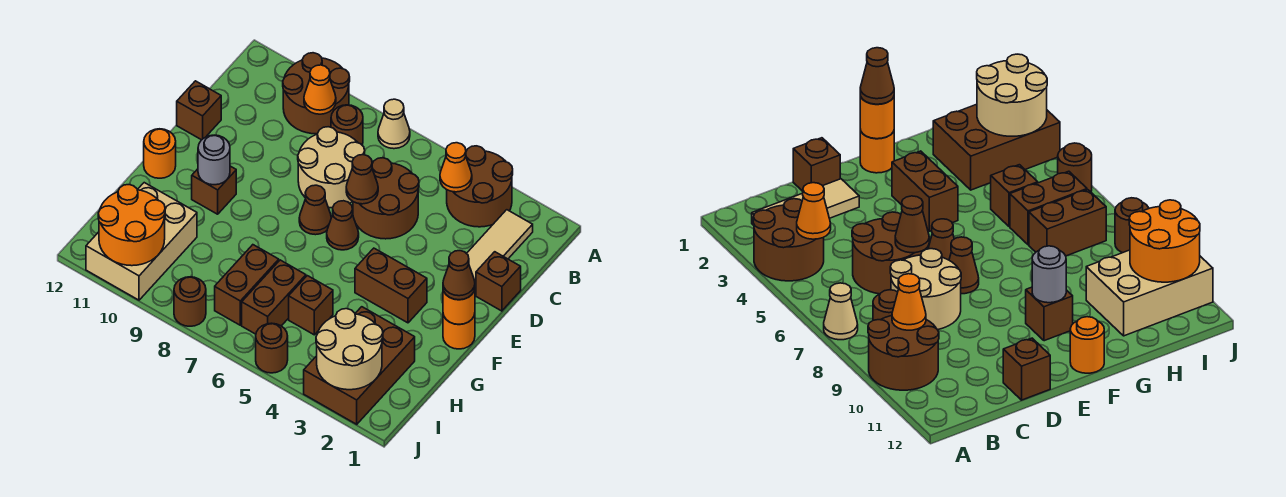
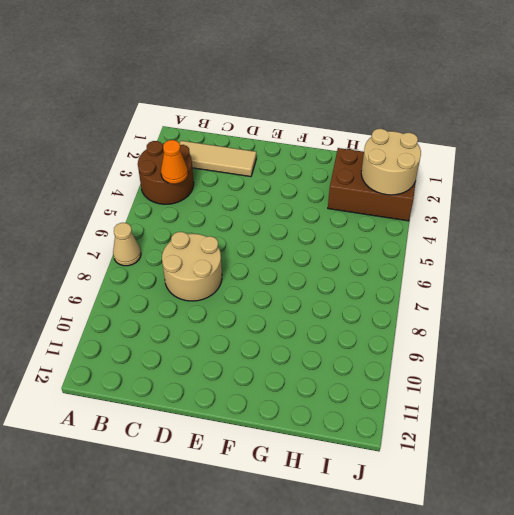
none -> brown round brick A9:B10 level 1
none -> brown round brick B8 level 1
none -> brown round brick C5:D6 level 1
none -> brown brick D1 level 1

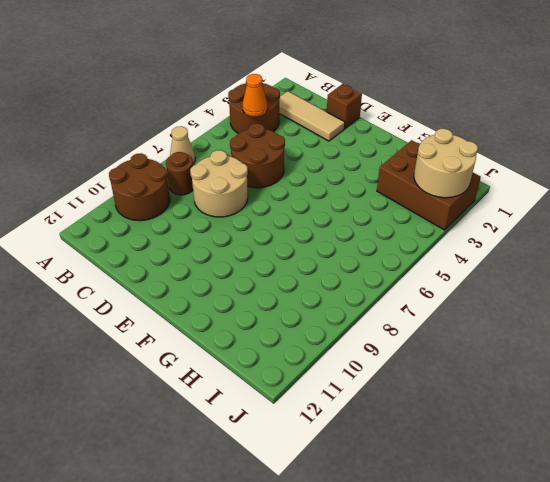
none -> brown brick D12 level 1
none -> brown cone E6 level 1
none -> brown cone E7 level 1
none -> orange round brick F1 level 1

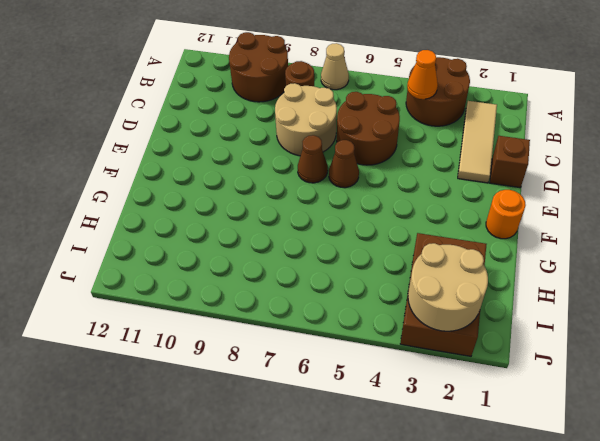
none -> brown brick D12 level 1
none -> brown brick F3:F4 level 1
none -> brown brick F10 level 1
none -> orange round brick F12 level 1

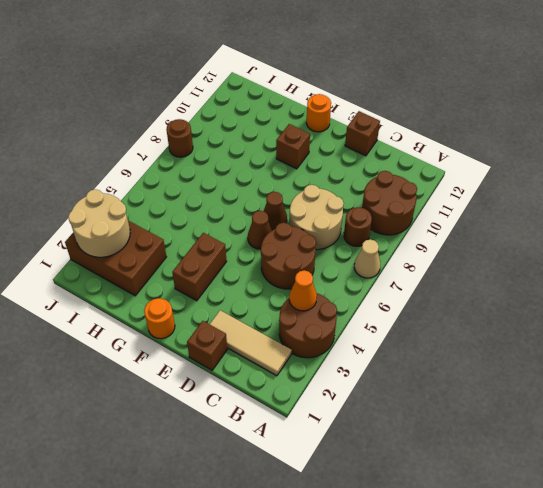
none -> brown brick H5 level 1
none -> brown brick H6:I6 level 1
none -> brown brick H7:I7 level 1
none -> tan brick H10:J11 level 1

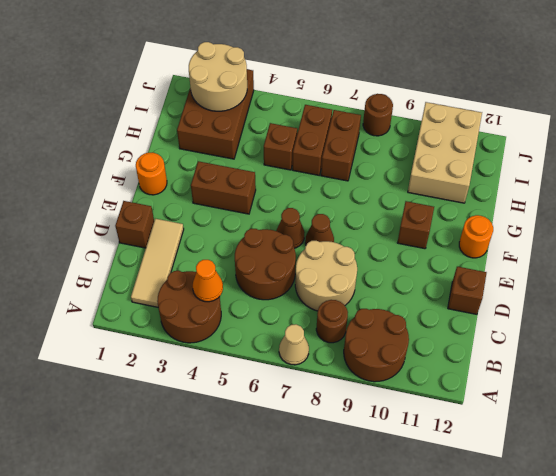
none -> brown round brick J5 level 1
none -> orange cone B9 level 2
none -> brown cone D6 level 2
none -> orange round brick F1 level 2

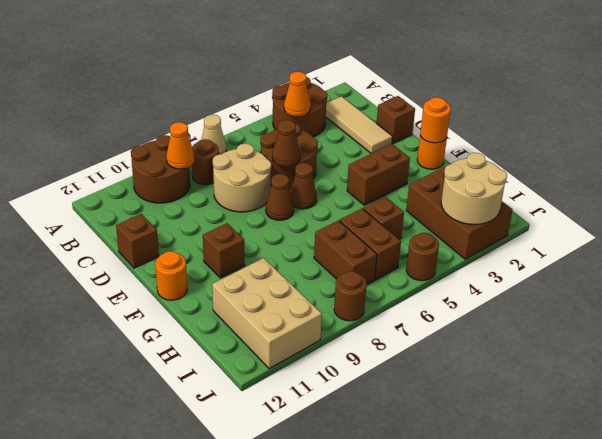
none -> grey round brick F10 level 2
none -> orange round brick I10:J11 level 2
none -> brown cone F1 level 3

